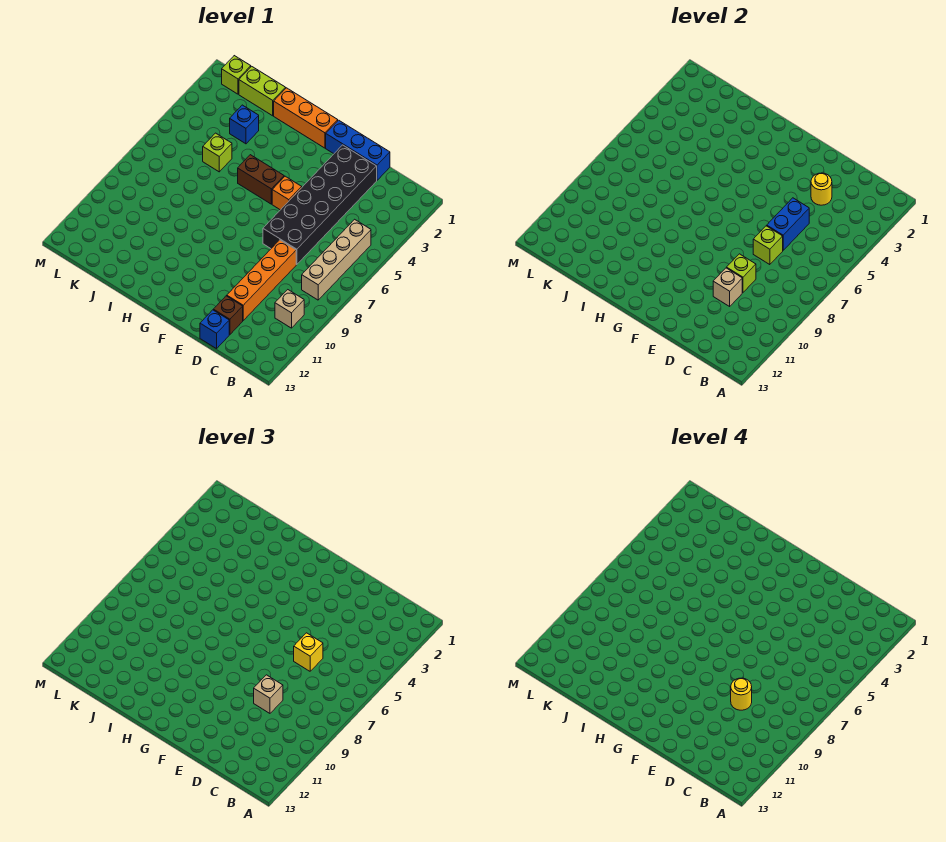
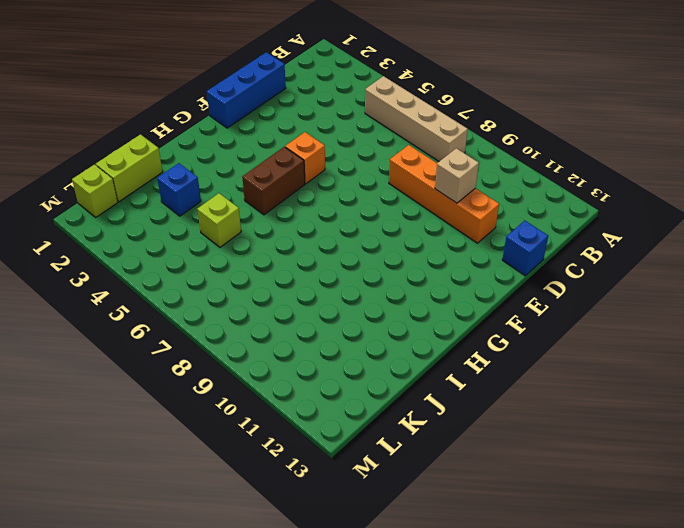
none -> tan brick B10 level 1
none -> black brick D2:E7 level 1
none -> brown brick D12 level 1

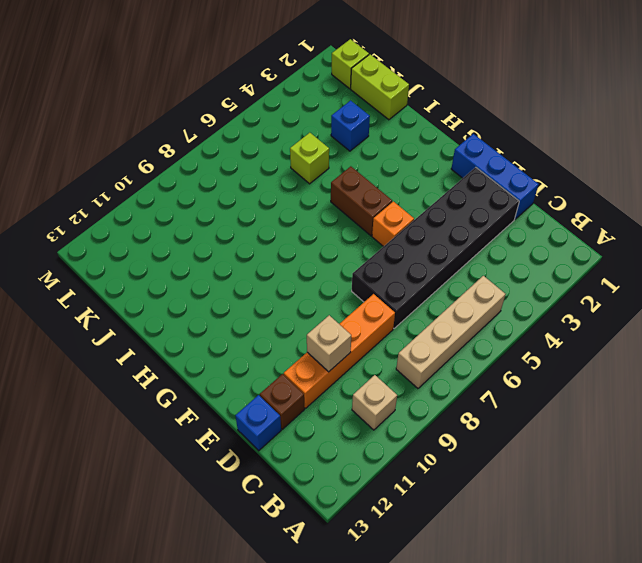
none -> orange brick G1:I1 level 1
none -> yellow round brick D3 level 2
none -> blue brick D5:D6 level 2

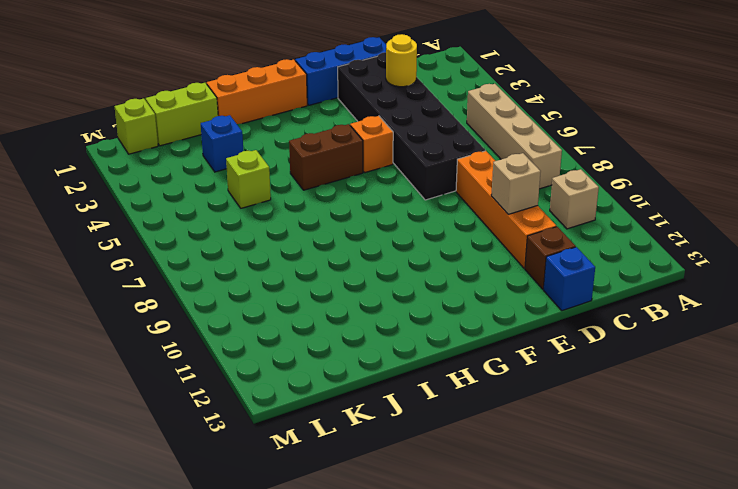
none -> blue brick D5:D6 level 2
none -> lime brick D7 level 2
none -> lime brick D9 level 2

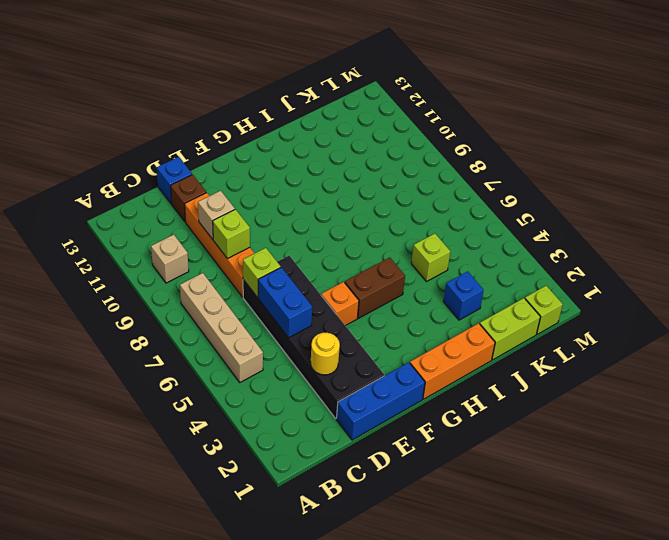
none -> yellow brick D6 level 3
none -> tan brick D9 level 3
none -> yellow round brick D9 level 4

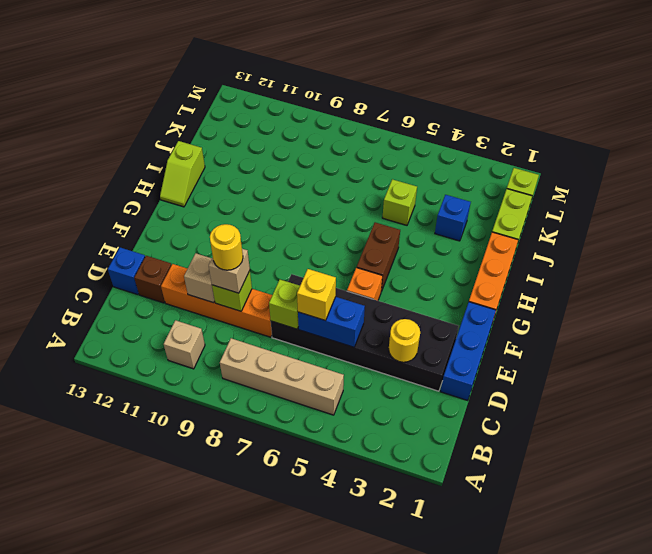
lime slope H13:I13 level 1 top I -> none

